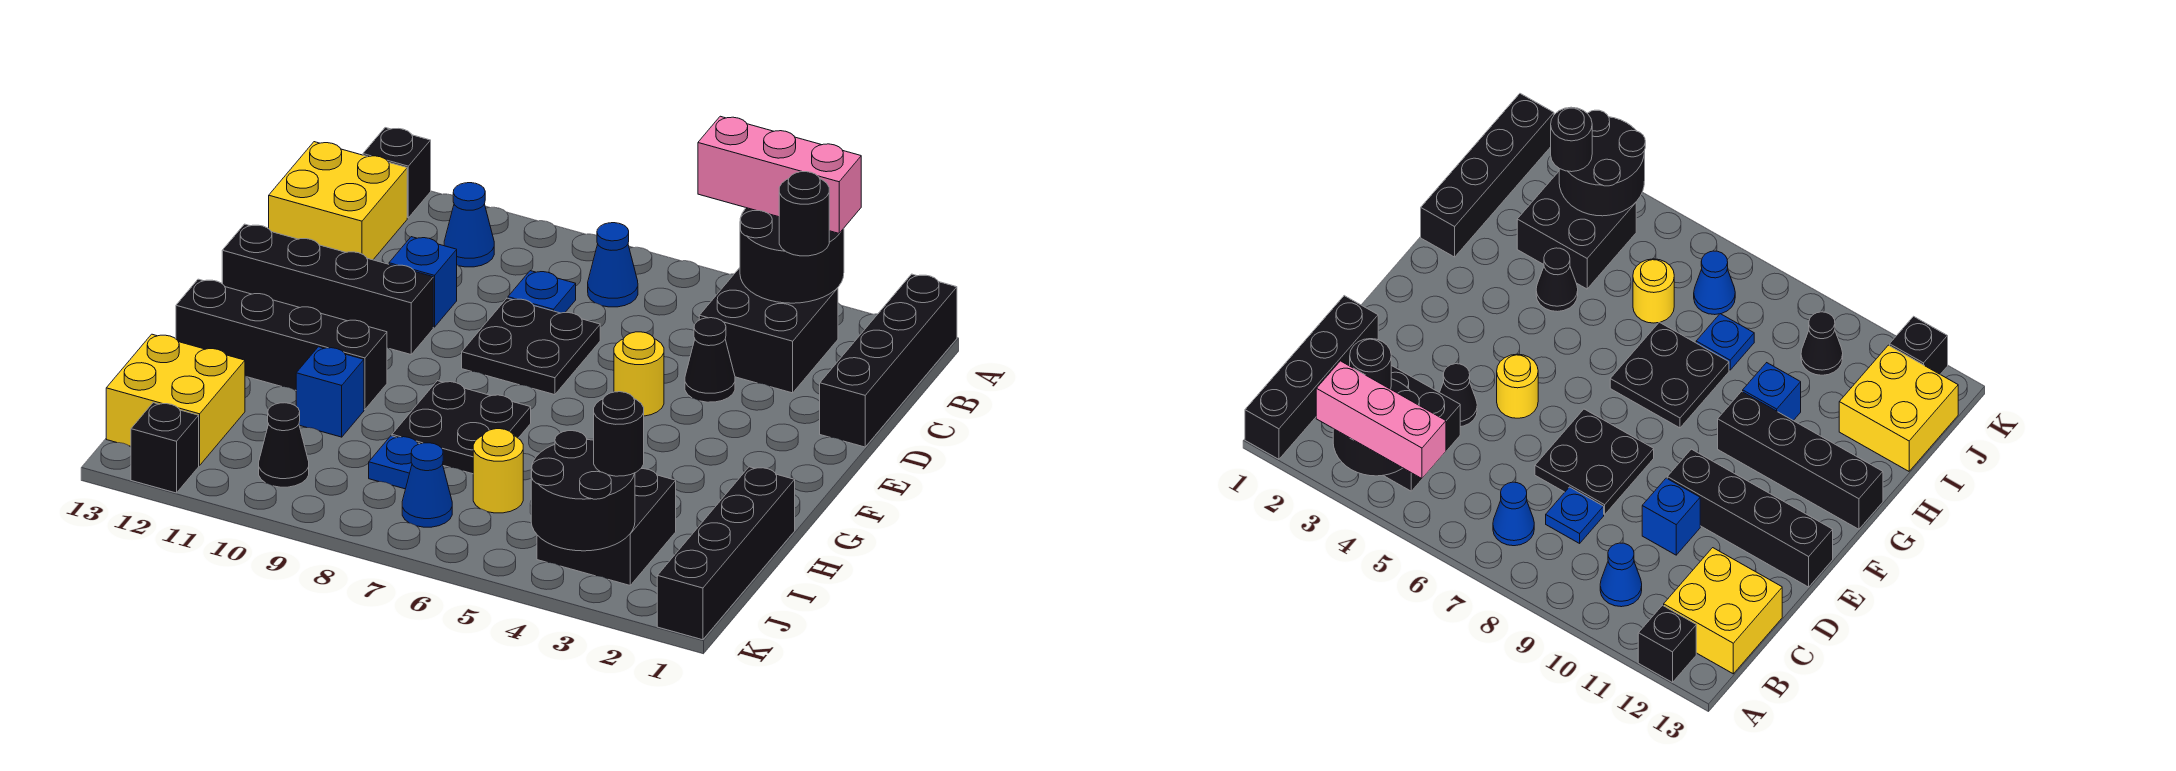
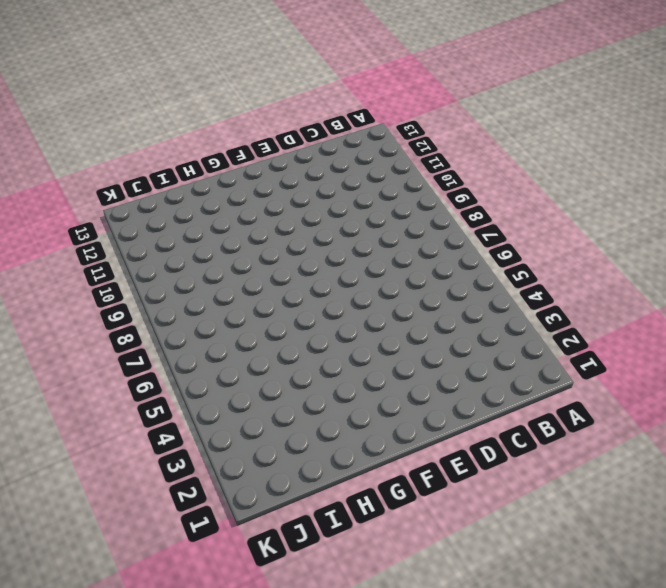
none -> black brick A1:D1 level 1
none -> black brick A12 level 1
none -> black brick B3:C4 level 1

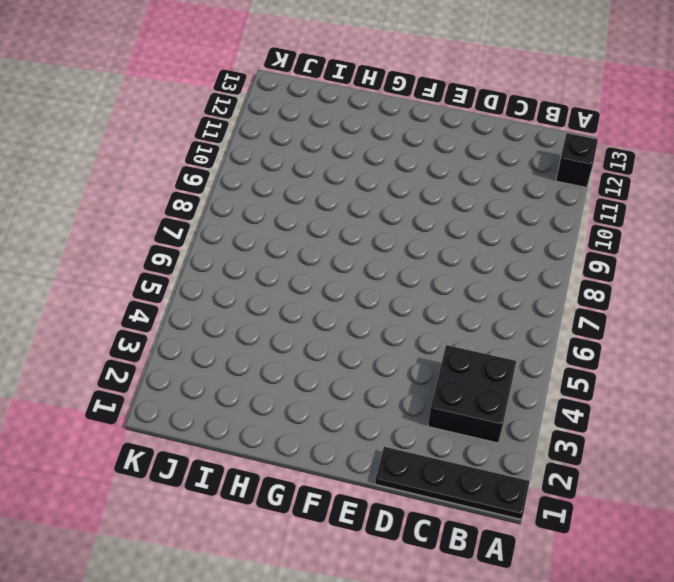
black plate A1:D1 level 1 -> black brick A1:D1 level 1
none -> blue cone B7 level 1
none -> blue cone B10 level 1
none -> yellow brick B12:C13 level 1

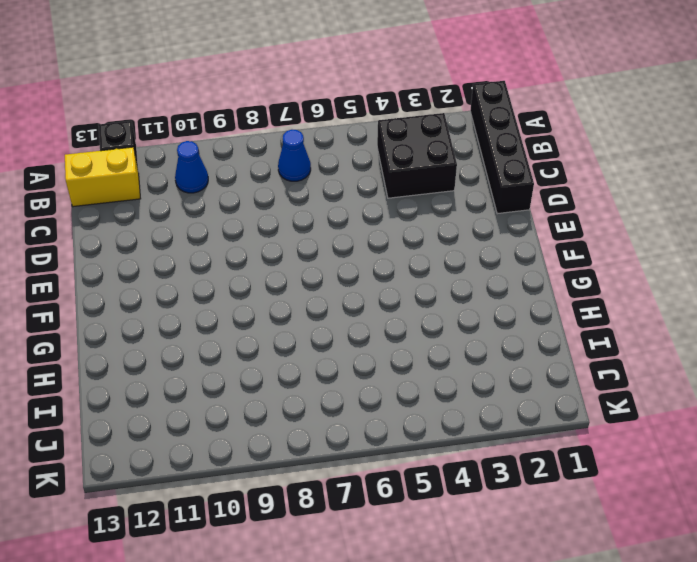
yellow brick B12:B13 level 1 -> yellow brick B12:C13 level 1
none -> blue plate C8 level 1
none -> black cone D4 level 1
none -> black plate D7:E8 level 1

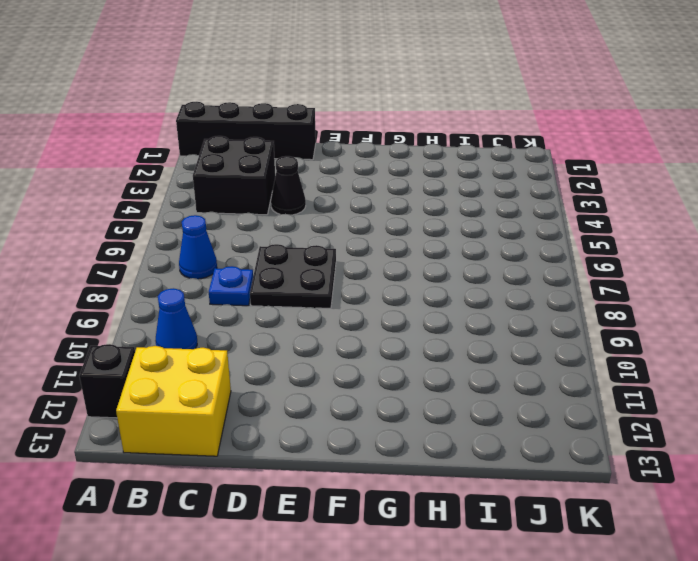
none -> blue brick D10 level 1
none -> yellow round brick E5 level 1
none -> black brick E10:E13 level 1

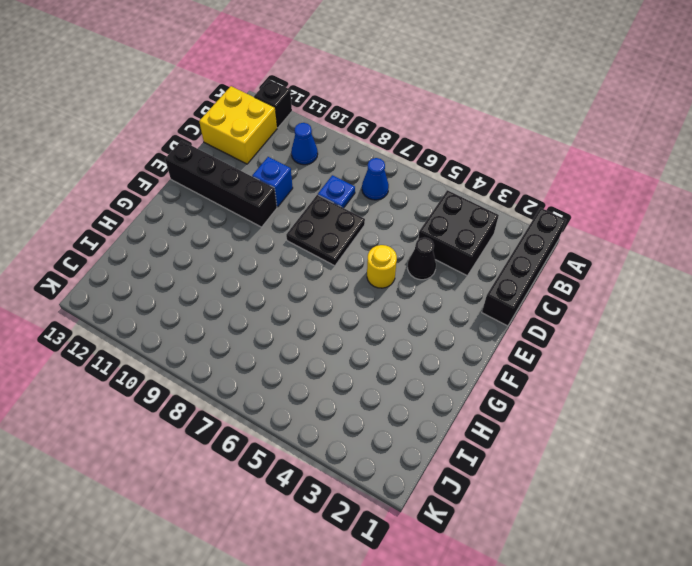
none -> black plate G7:H8 level 1
none -> black brick G10:G13 level 1
none -> black brick H1:K1 level 1

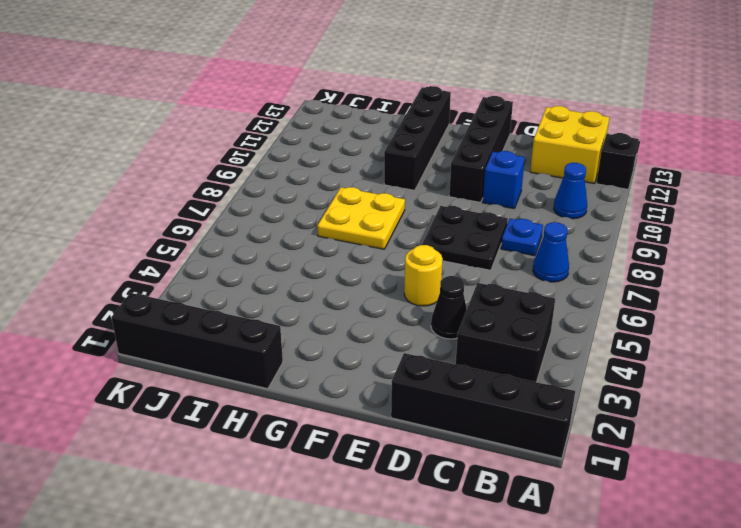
yellow plate G7:H8 level 1 -> black plate G7:H8 level 1
none -> black cone H4 level 1
none -> blue brick H10 level 1
none -> black brick I3:J4 level 1

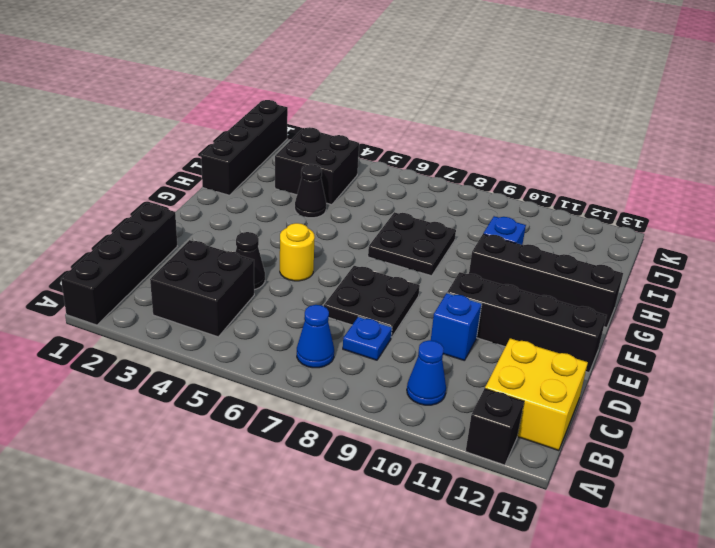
none -> yellow round brick I6 level 1
none -> blue plate I8 level 1
none -> yellow brick I12:J13 level 1

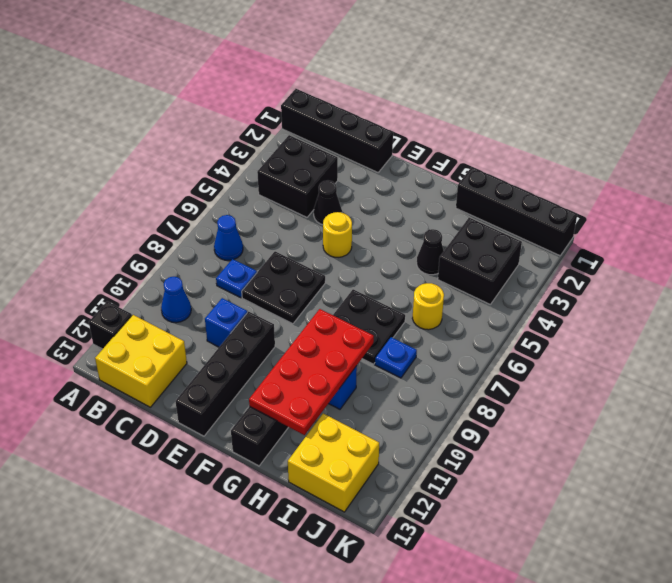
red plate G9:H12 level 2 -> none
none -> blue cone J7 level 1
none -> black cone J10 level 1
none -> black brick K12 level 1

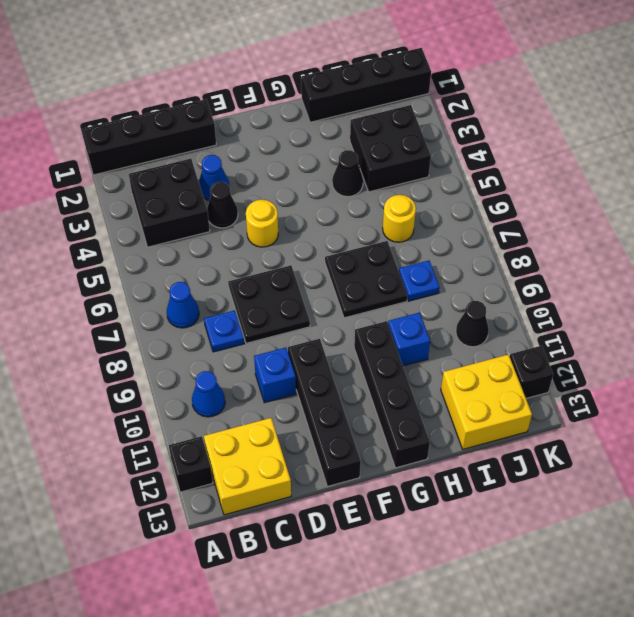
blue cone D3 level 1 -> blue cone J7 level 1
none -> black round brick A3:B4 level 2
none -> black round brick J3:K4 level 2
none -> pink brick A3:A5 level 3

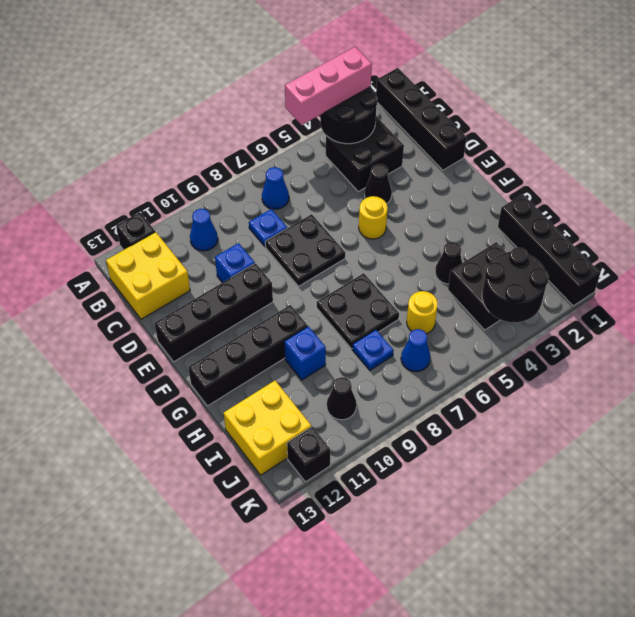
none -> black round brick B3 level 3
none -> black round brick J3 level 3

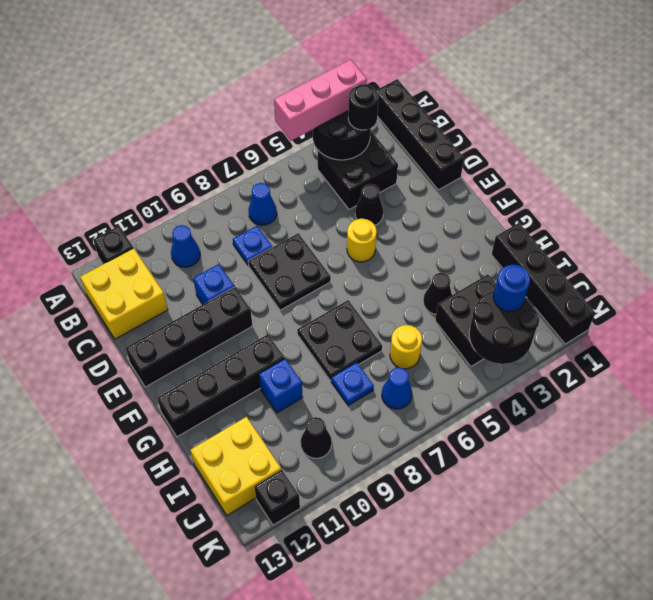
blue round brick J3 level 3 -> black round brick J3 level 3

